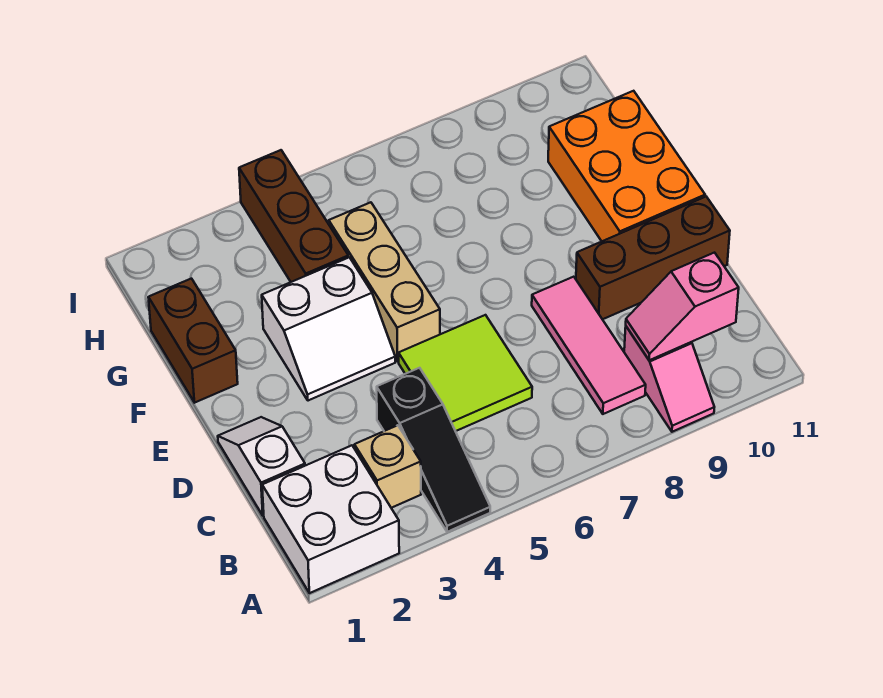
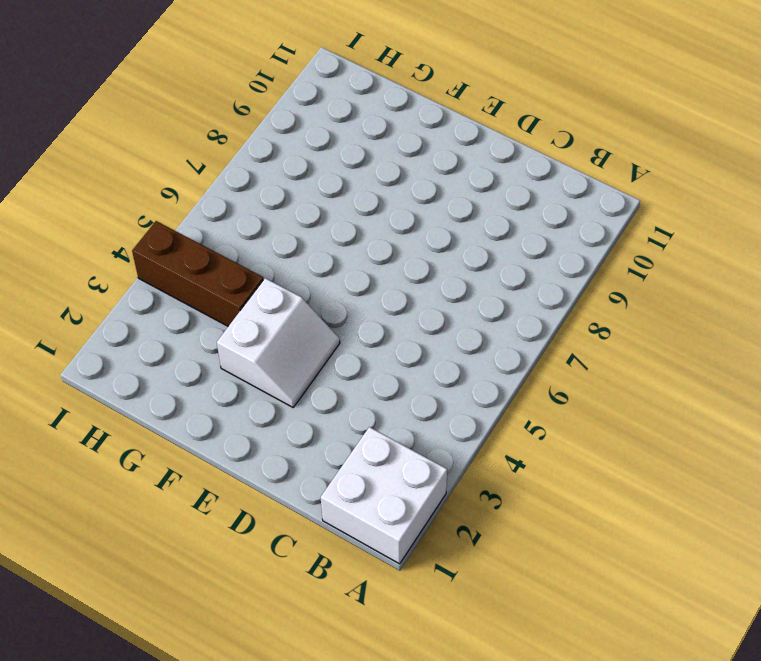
none -> black slope A4:C4 level 1 top C
none -> pink slope A9:B9 level 1 top B
none -> tan brick B3 level 1

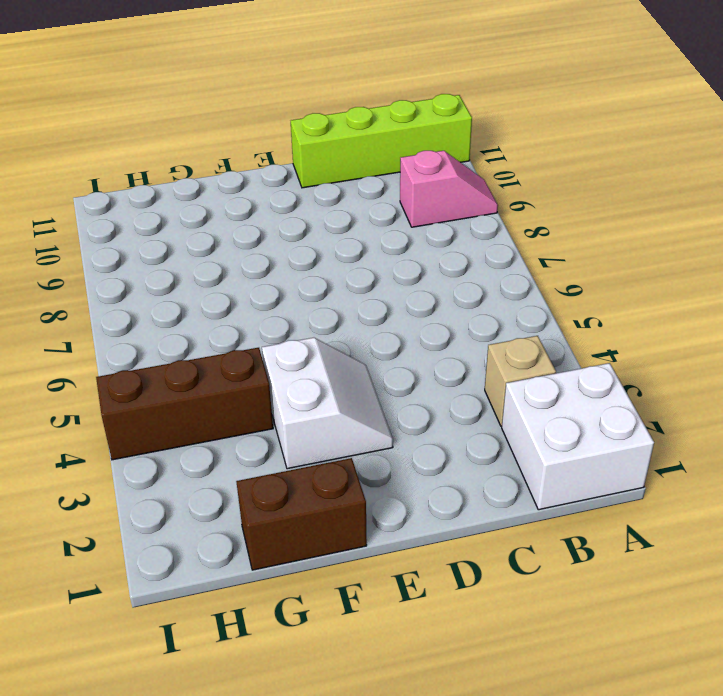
lime brick A11:D11 level 1 -> brown brick D9:D11 level 1
none -> black slope A4:C4 level 1 top C
none -> pink tile B8:D8 level 1
none -> white slope C1:D1 level 1 top C

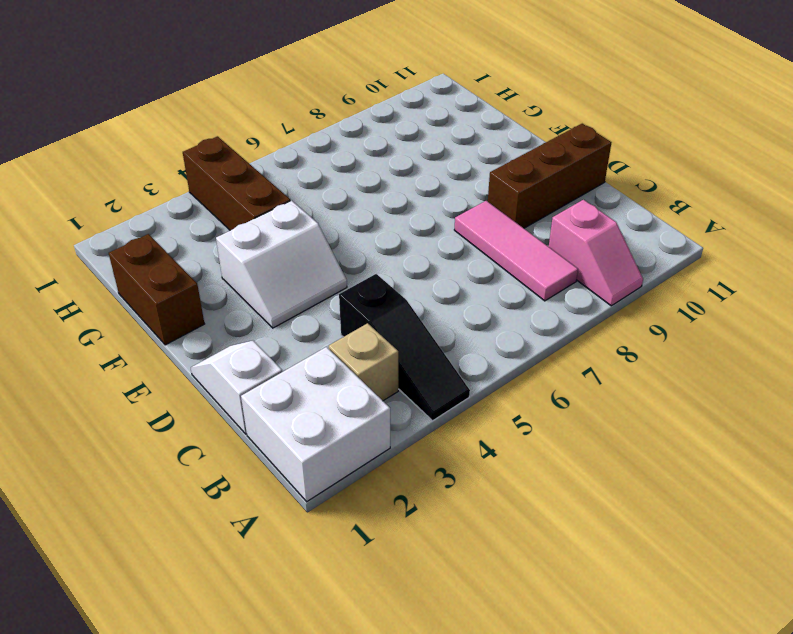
none -> lime tile C5:D6 level 1
none -> tan brick E5:G5 level 1
none -> orange brick E10:G11 level 1

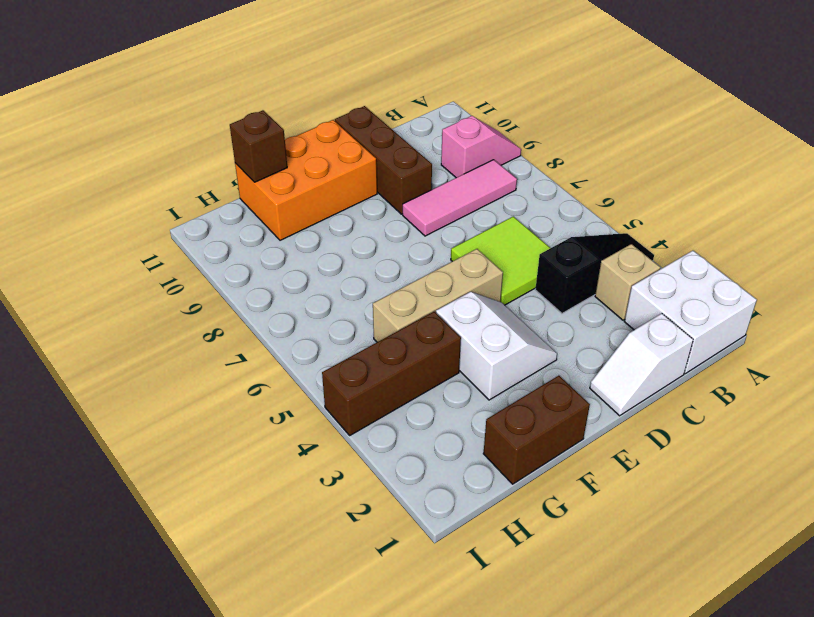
brown brick G11 level 2 -> none
none -> pink slope B9:B10 level 2 top 10

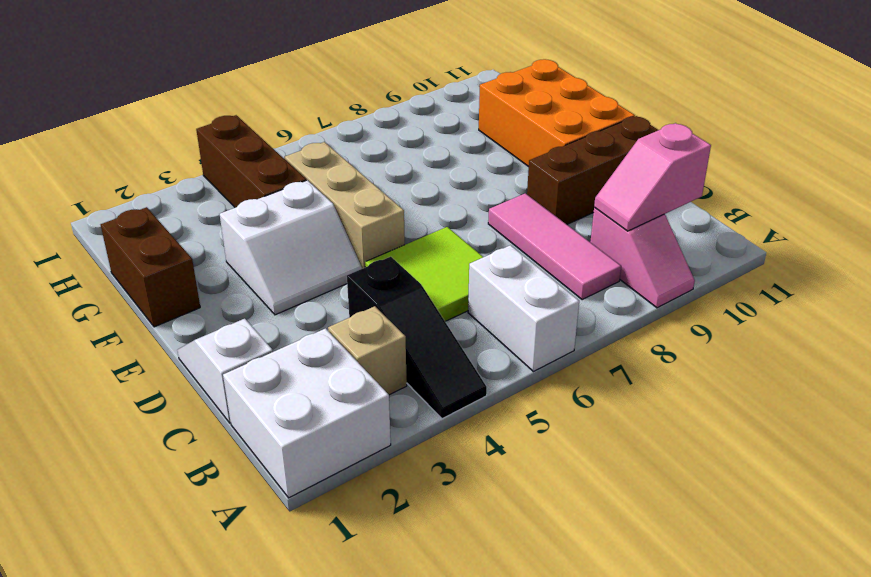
white brick A6:B6 level 1 -> none

